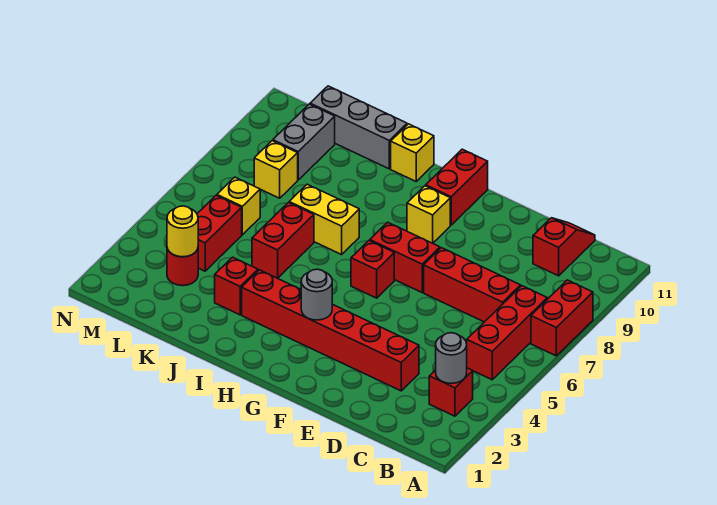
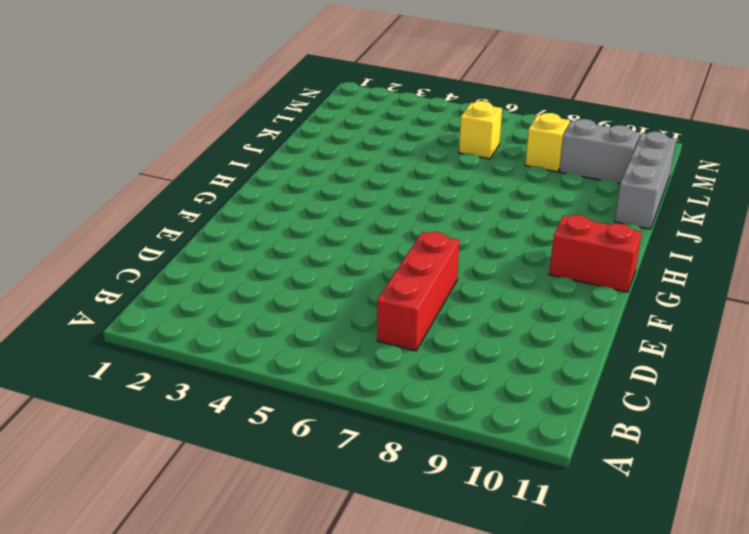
none -> red brick A7:A8 level 1
none -> red brick B3 level 1
none -> red brick B5:B7 level 1

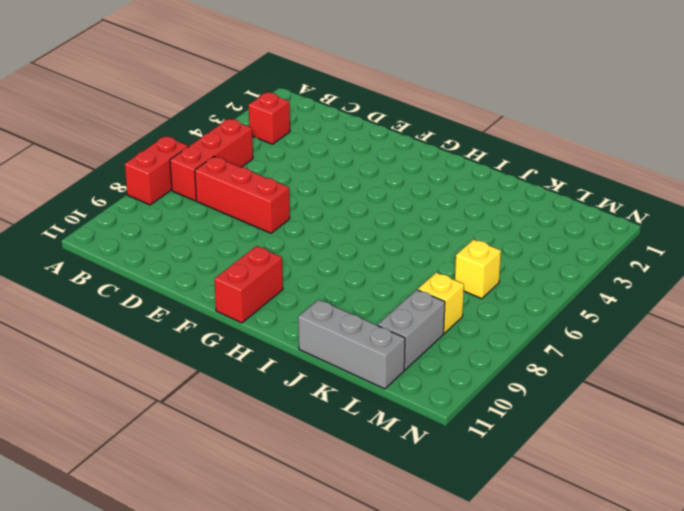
none -> red slope C10:C11 level 1 top 10
none -> red brick D3:I3 level 1
none -> red brick F7:G7 level 1

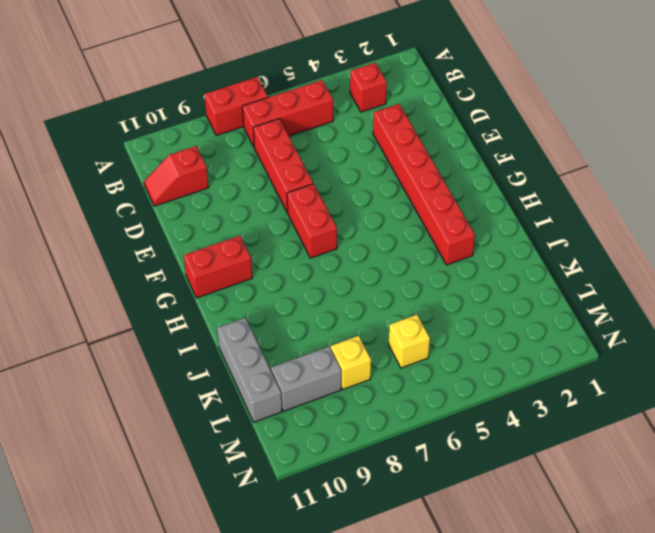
none -> red brick G6 level 1
none -> yellow brick G9 level 1
none -> yellow brick I7:J7 level 1

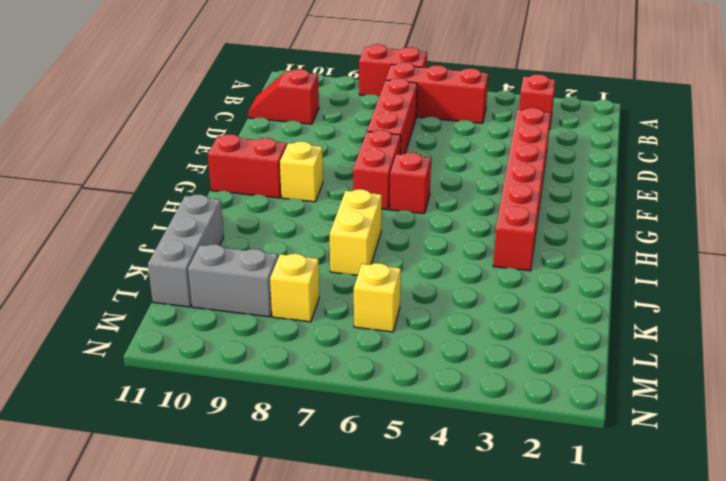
none -> yellow brick I11 level 1
none -> red brick J3 level 1
none -> red brick J5:J6 level 1

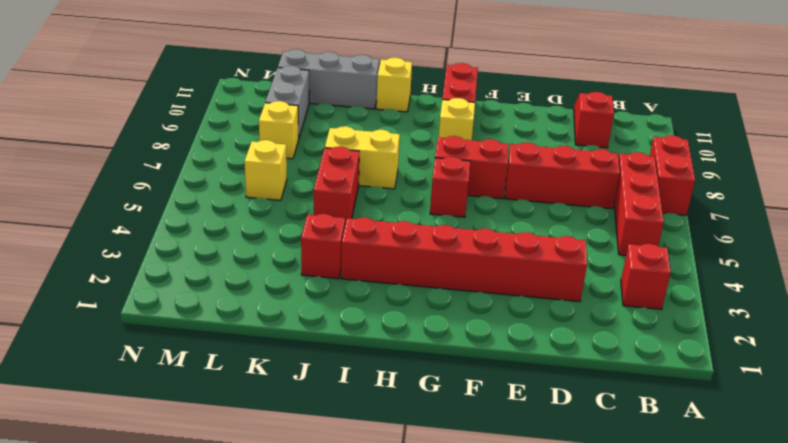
none -> red round brick L3 level 1
none -> red brick L4:L5 level 1
none -> grey round brick B3 level 2

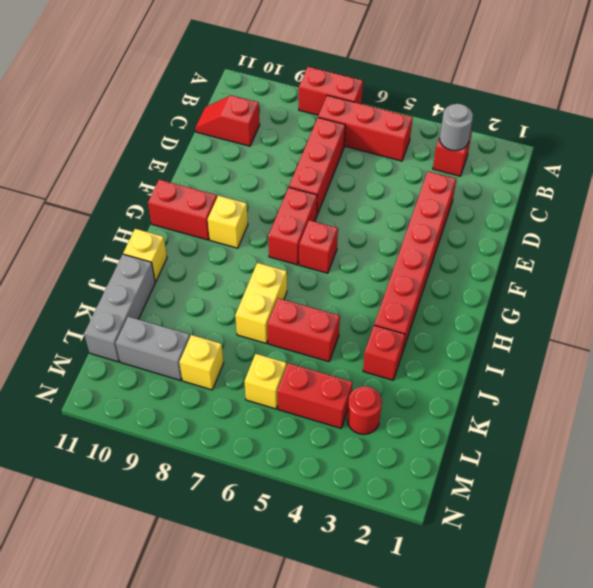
none -> grey round brick G3 level 2
none -> yellow round brick L3 level 2

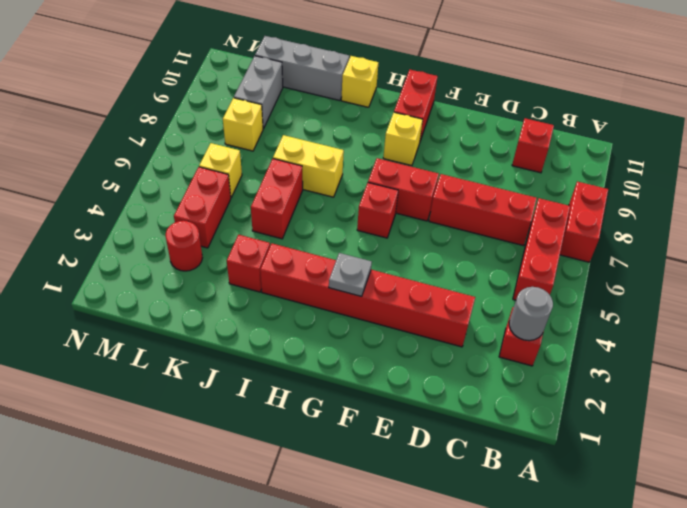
grey plate G3 level 2 -> grey round brick G3 level 2
none -> yellow round brick L3 level 2

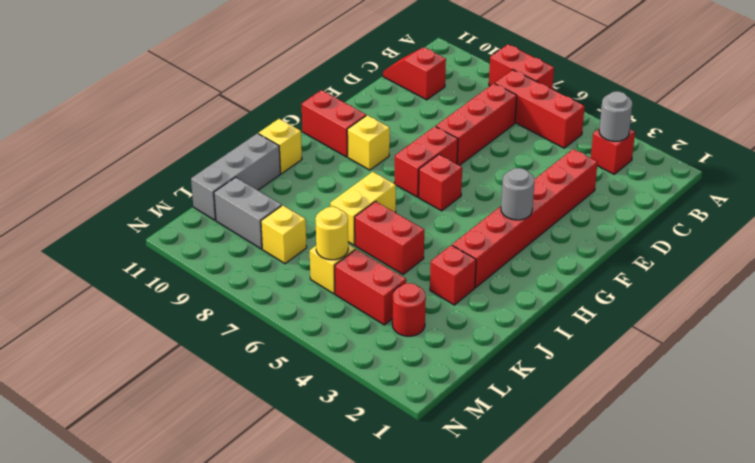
yellow round brick L6 level 2 -> yellow round brick L3 level 2

